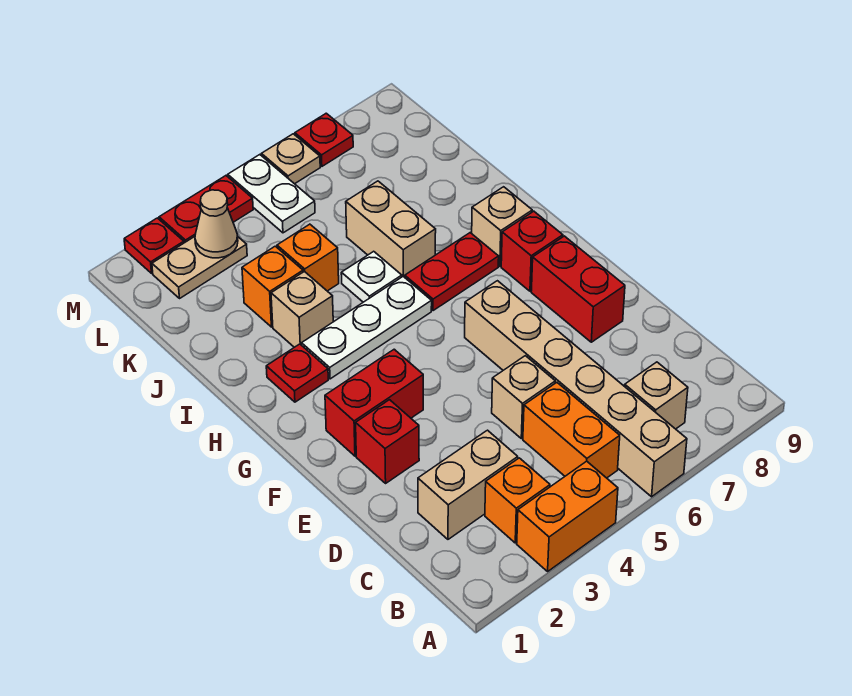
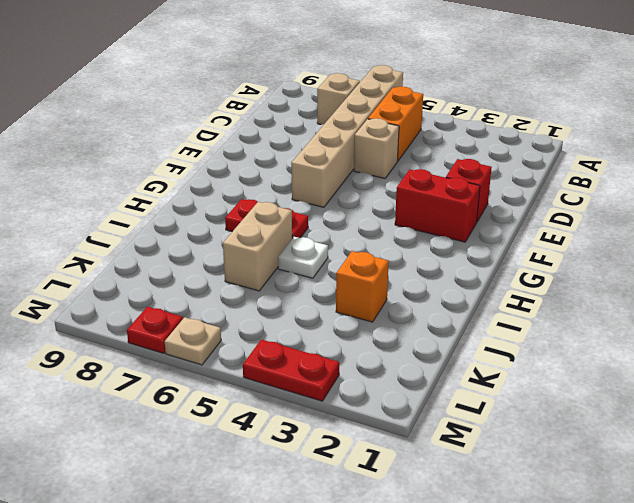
none -> orange brick A3:A4 level 1
none -> orange brick B3 level 1
none -> tan brick C2:C3 level 1

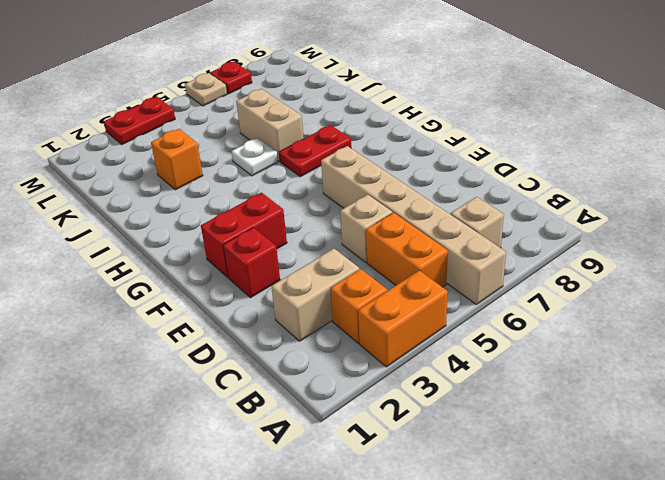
none -> red brick E8:F8 level 1
none -> red brick G8 level 1
none -> red plate H2 level 1

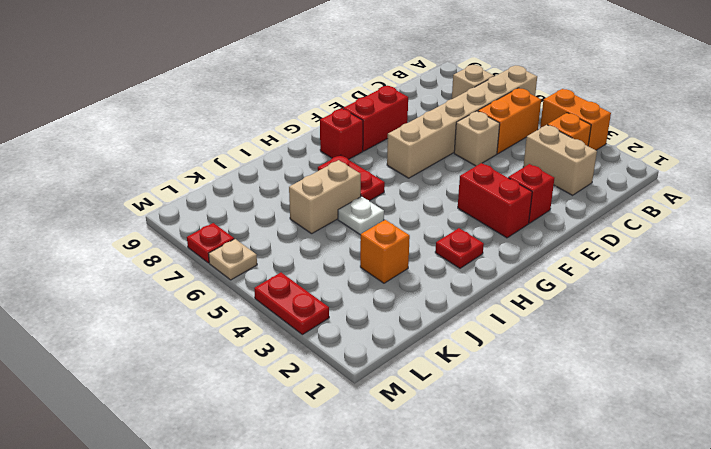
none -> white plate H3:H5 level 1
none -> tan brick H8 level 1
none -> tan brick I3 level 1

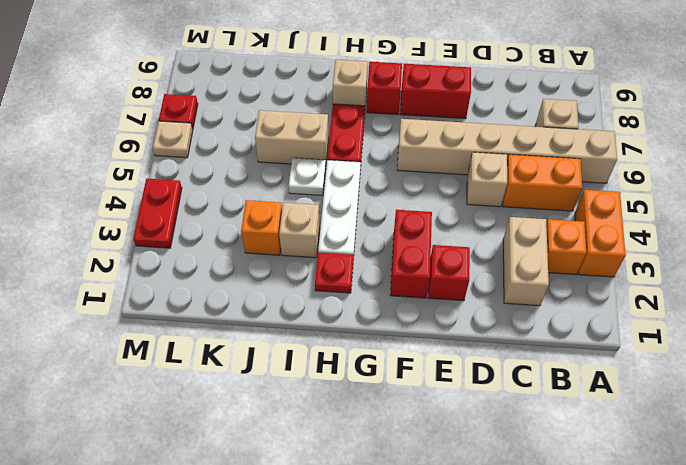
none -> orange brick J4 level 1
none -> tan plate L2:L3 level 1
none -> white plate L5:M5 level 1

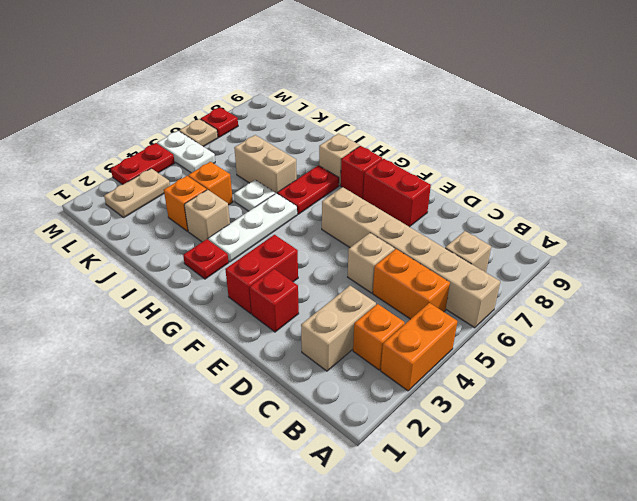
none -> red plate M2 level 1
none -> tan cone L3 level 2

